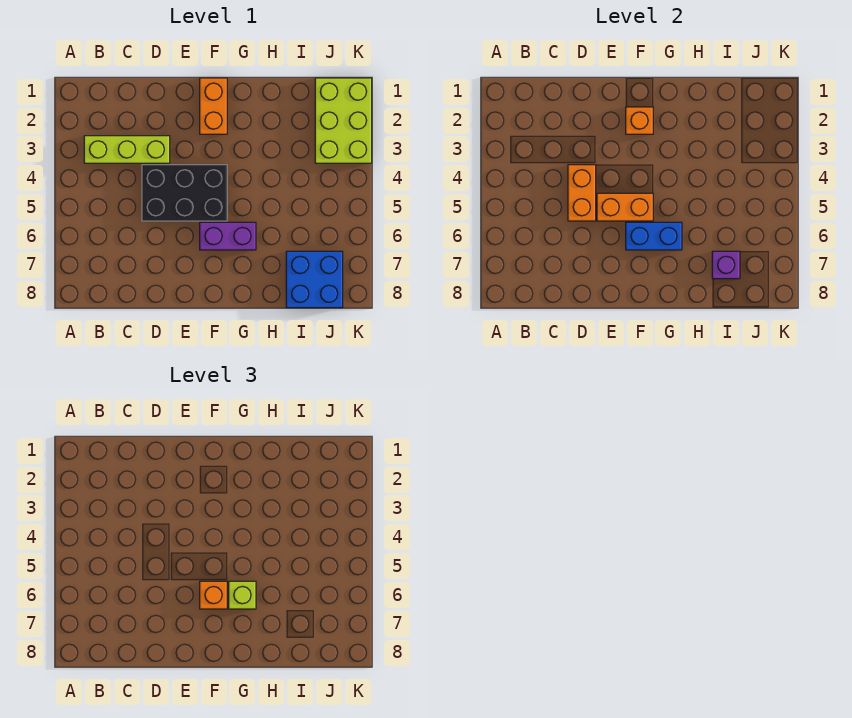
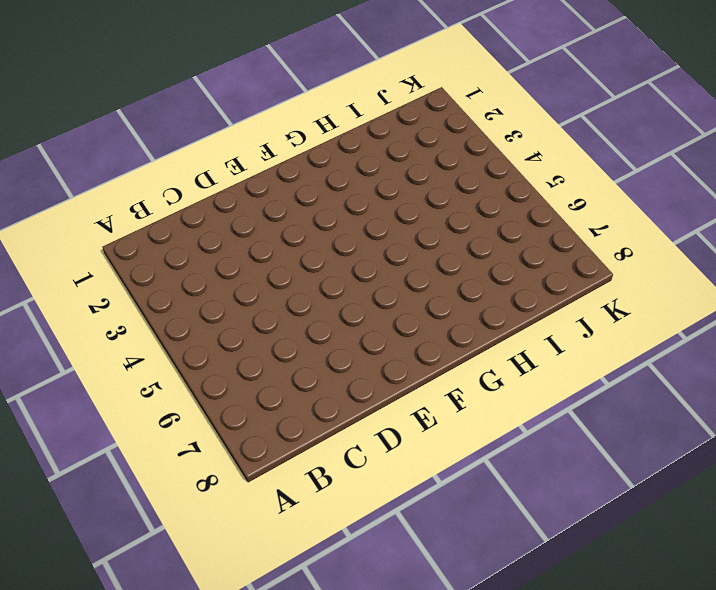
none -> lime brick B3:D3 level 1
none -> black brick D4:F5 level 1
none -> orange brick F1:F2 level 1

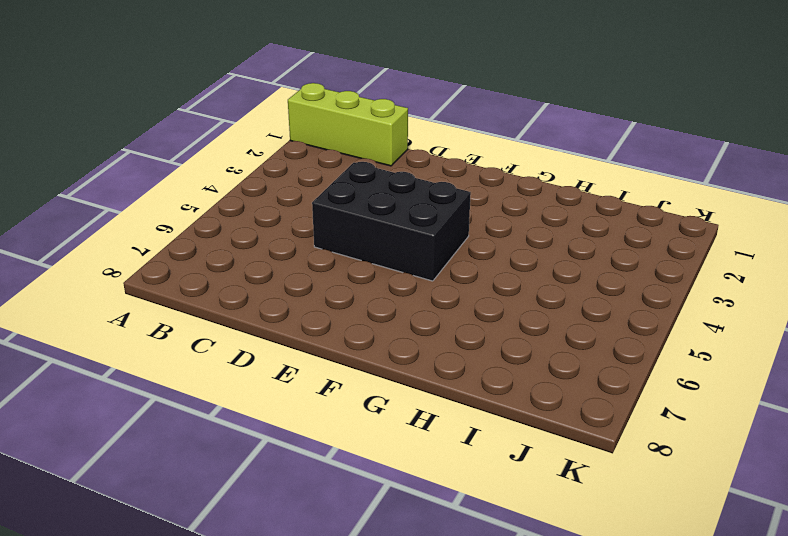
lime brick A1:C1 level 1 -> lime brick B3:D3 level 1
none -> orange brick F1:F2 level 1
none -> purple brick F6:G6 level 1
none -> blue brick I7:J8 level 1

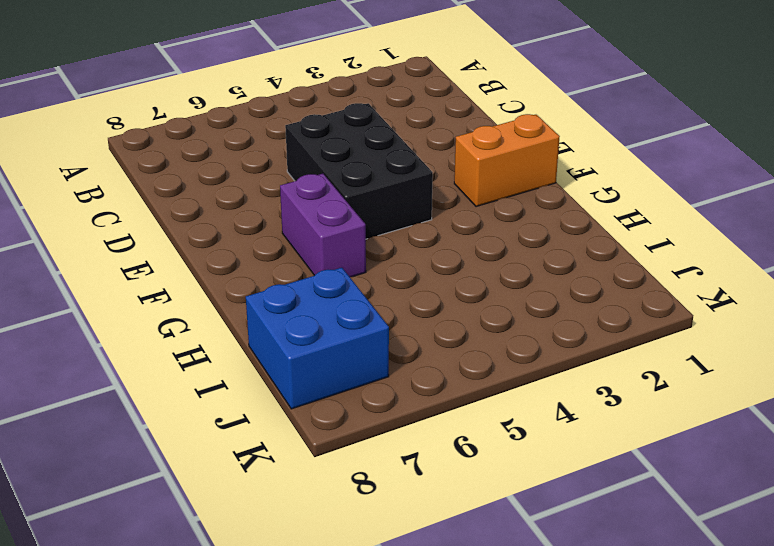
none -> lime brick B3:D3 level 1
none -> lime brick J1:K3 level 1
none -> orange brick D4:D5 level 2

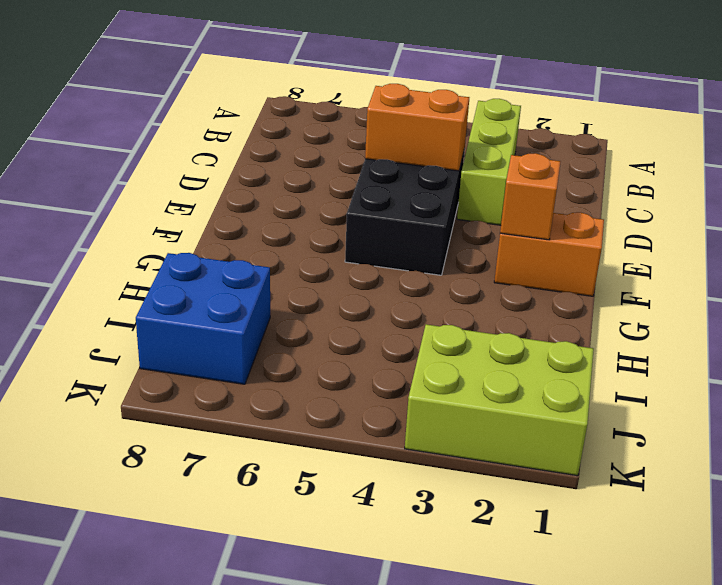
none -> purple brick F6:G6 level 1
none -> orange brick E5:F5 level 2
none -> blue brick F6:G6 level 2

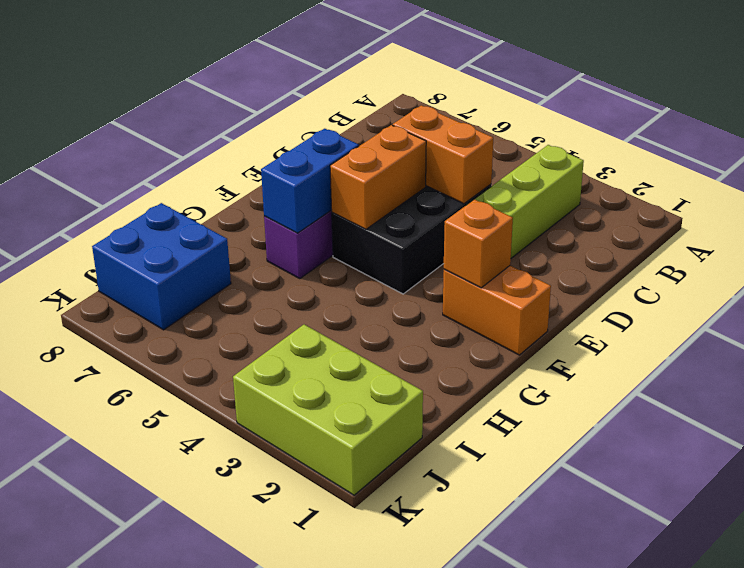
none -> purple brick I7 level 2
none -> orange brick F6 level 3
none -> lime brick G6 level 3

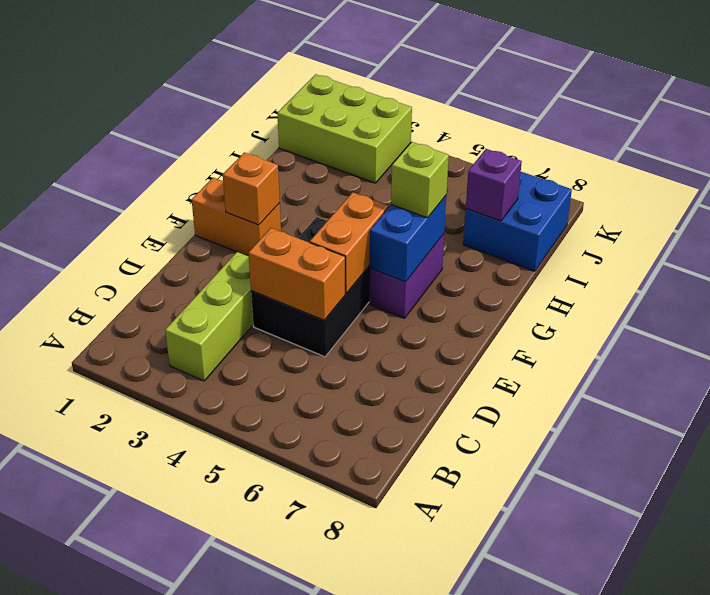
none -> orange brick F6 level 3

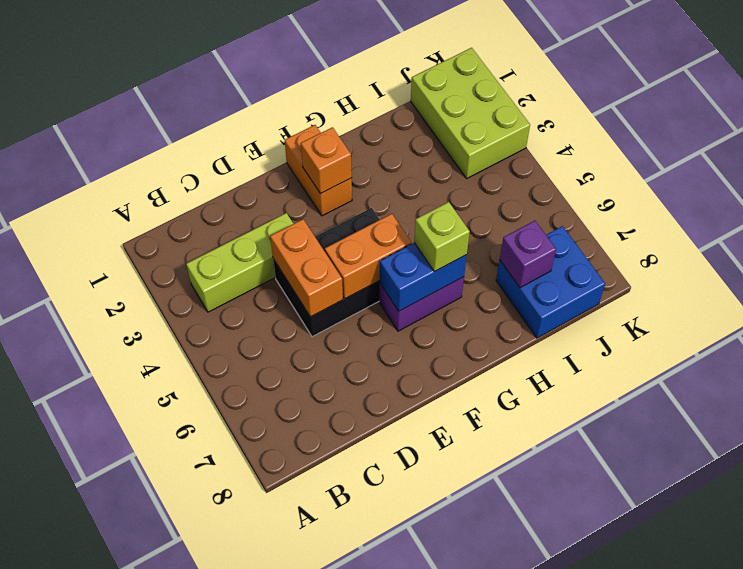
none -> orange brick F6 level 3

